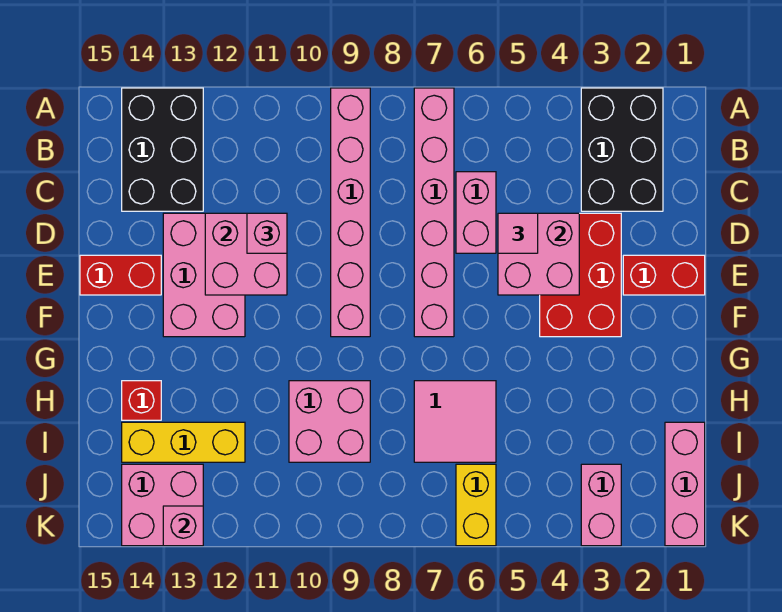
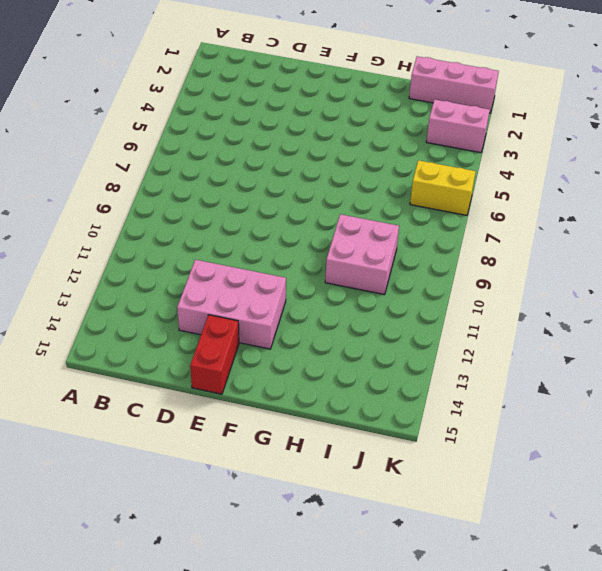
none -> black brick A2:C3 level 1
none -> pink brick A7:F7 level 1
none -> pink brick A9:F9 level 1

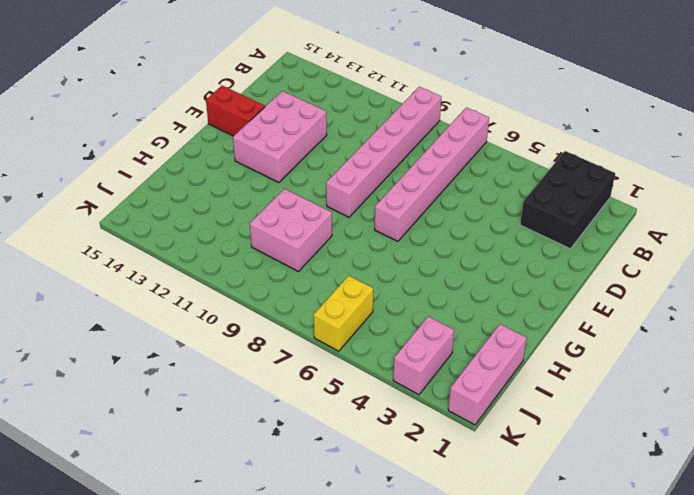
none -> black brick A13:C14 level 1
none -> pink brick C6:D6 level 1
none -> red brick D3:F4 level 1

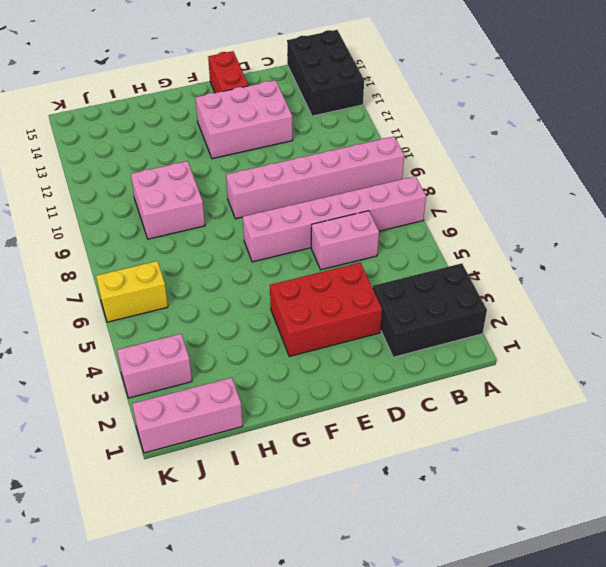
black brick A13:B15 level 1 -> black brick A13:C14 level 1
none -> red brick E1:E2 level 1
none -> pink tile H6:I7 level 1
none -> red brick H14 level 1

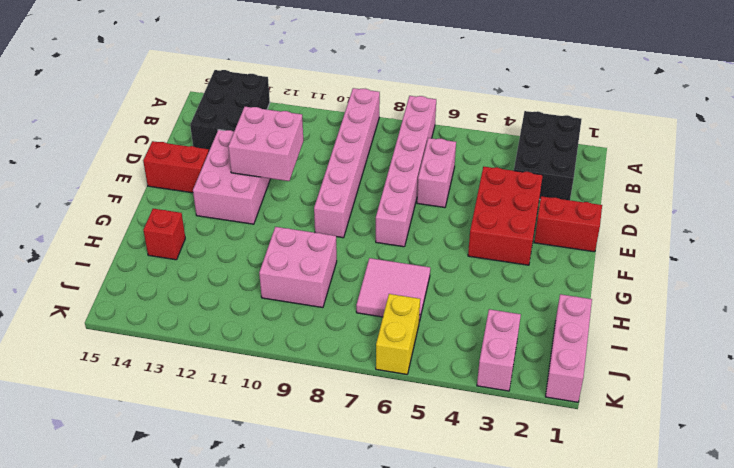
none -> yellow brick I12:I14 level 1
none -> pink brick J13:K14 level 1
none -> pink brick D4:E5 level 2

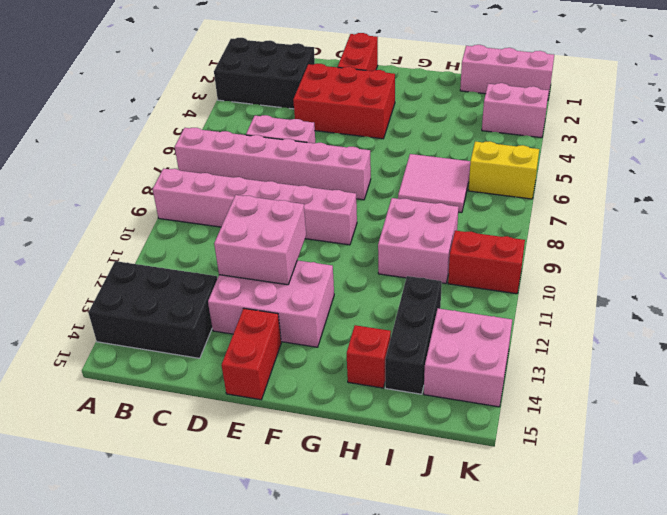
black brick I12:I14 level 1 -> yellow brick I12:I14 level 1
red brick J10:K10 level 1 -> none
none -> pink brick D4:E5 level 2
none -> pink brick K13 level 2
none -> pink tile D5 level 3

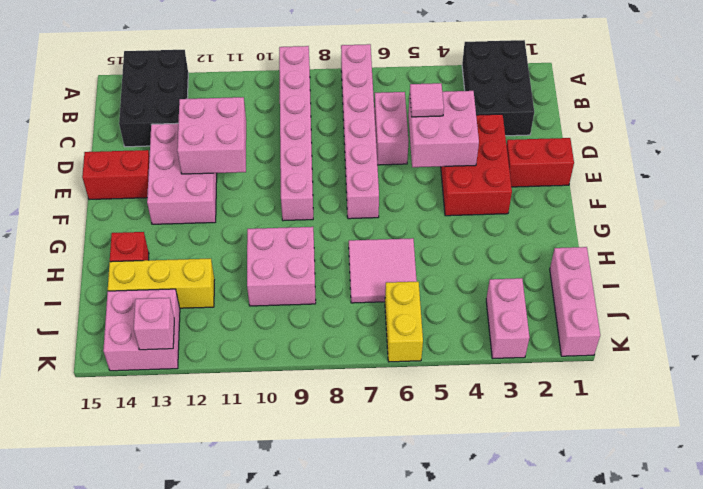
none -> pink brick D11 level 3

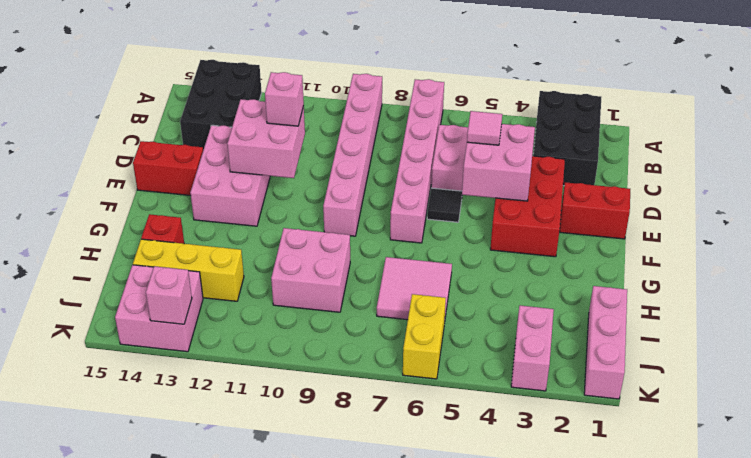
black tile E6 level 1 -> none

